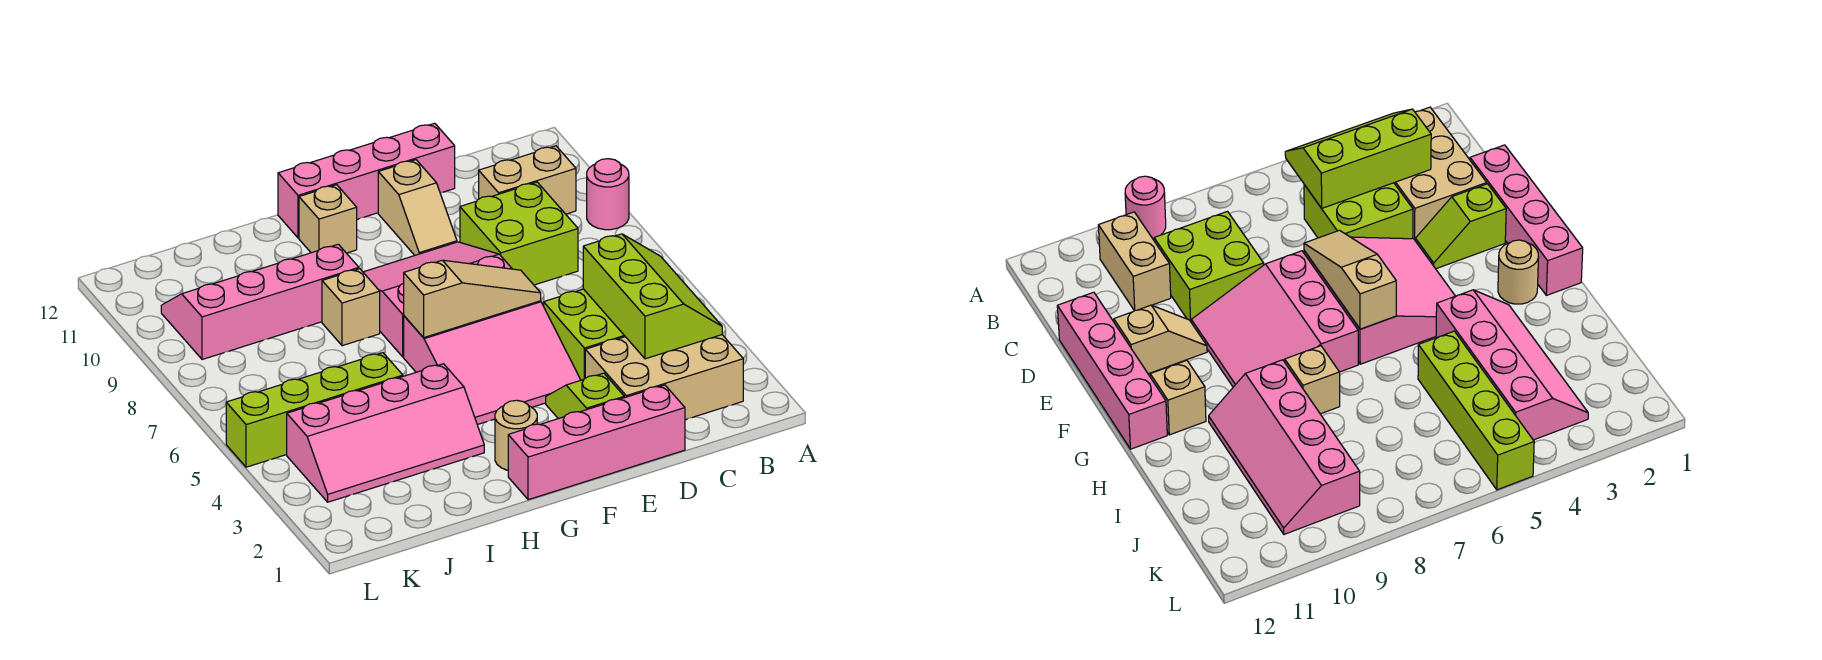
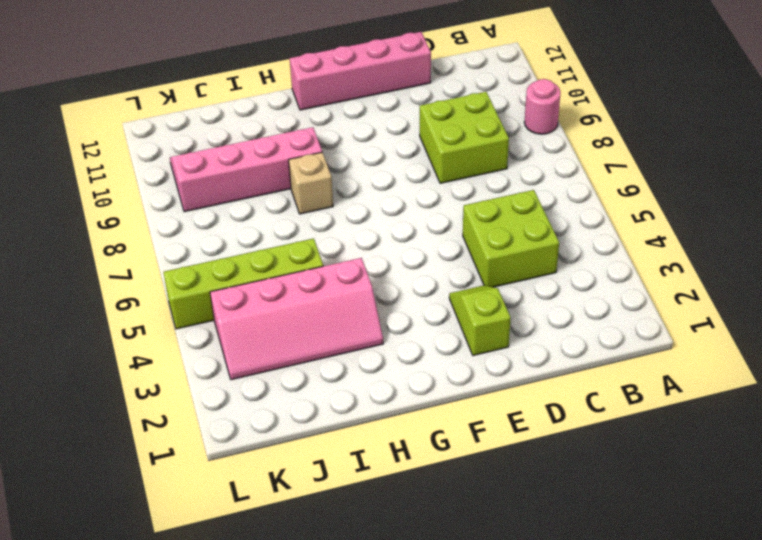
none -> tan brick B2:D3 level 1
none -> tan brick B10:C10 level 1
none -> pink brick D1:G1 level 1

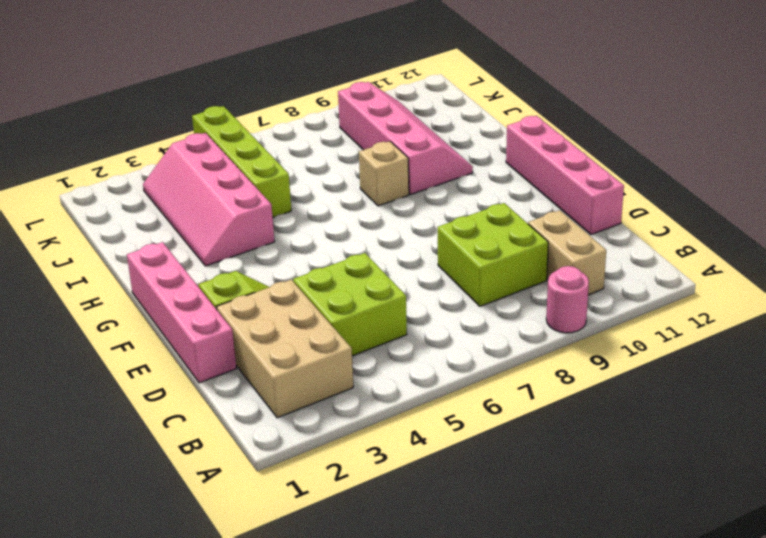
none -> pink slope E4:G6 level 1 top 6
none -> pink slope E7:G9 level 1 top 7
none -> tan slope E10:E11 level 1 top 11

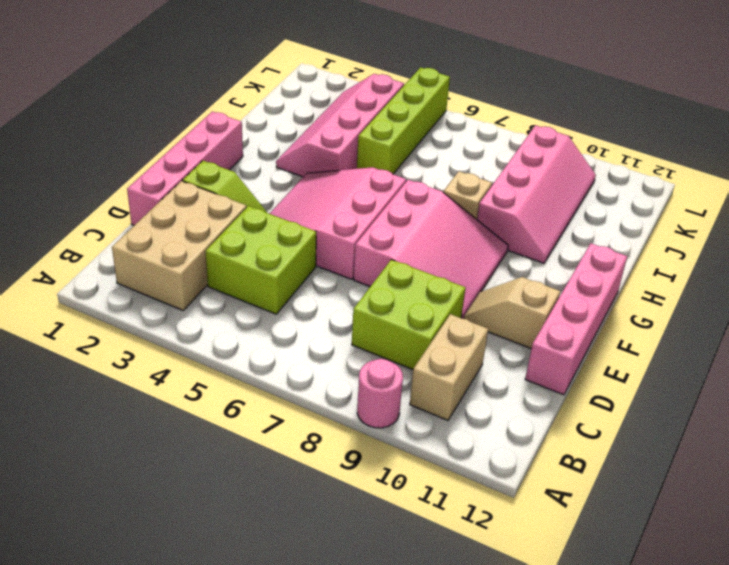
none -> tan round brick G2 level 1
none -> tan brick G11 level 1
none -> lime slope B3:C5 level 2 top C

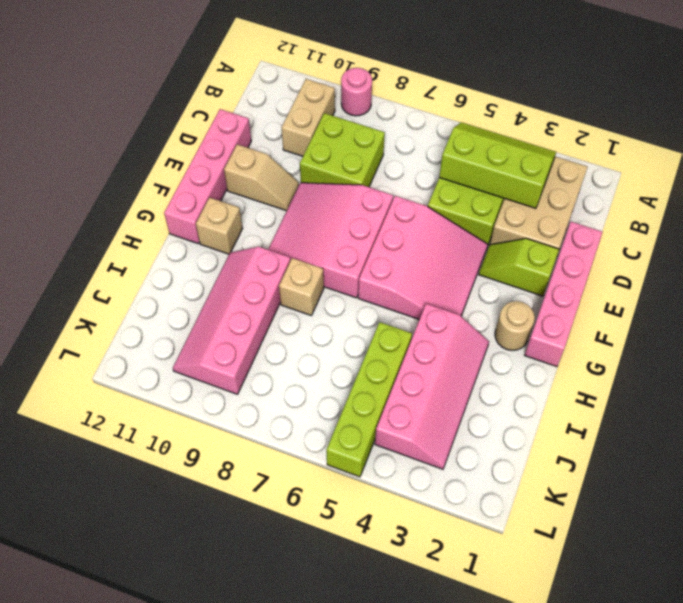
none -> tan slope E6:G6 level 2 top G

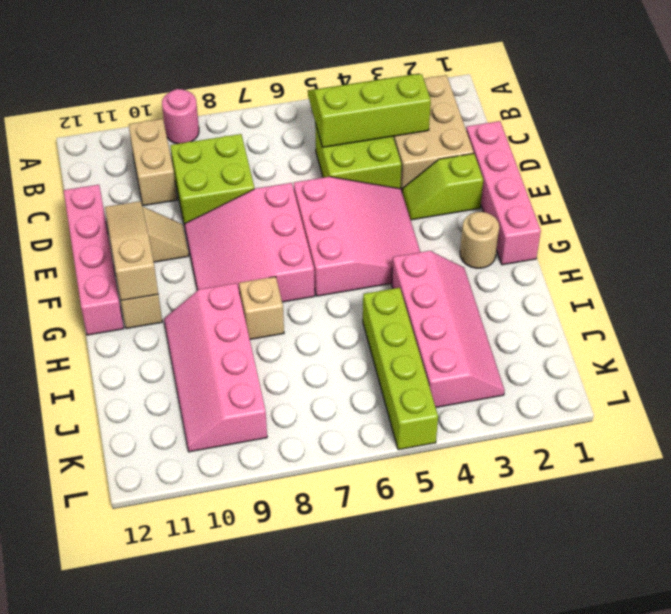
tan slope E11:G11 level 2 top G -> tan slope E6:G6 level 2 top G

